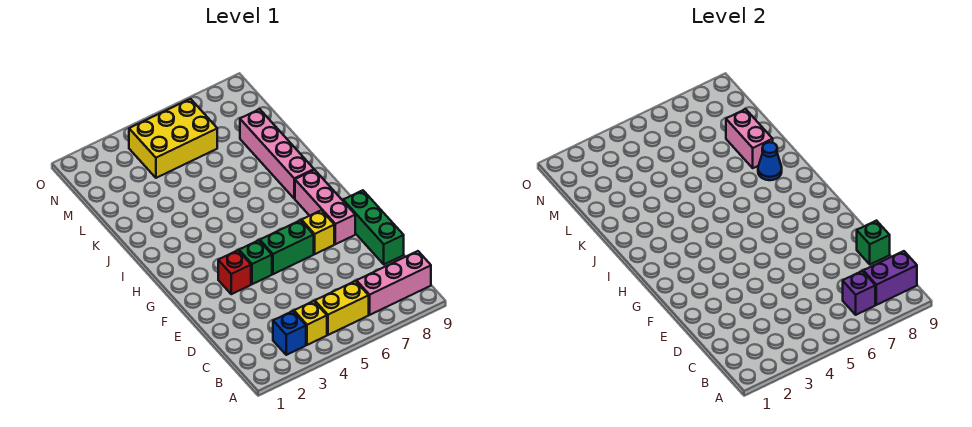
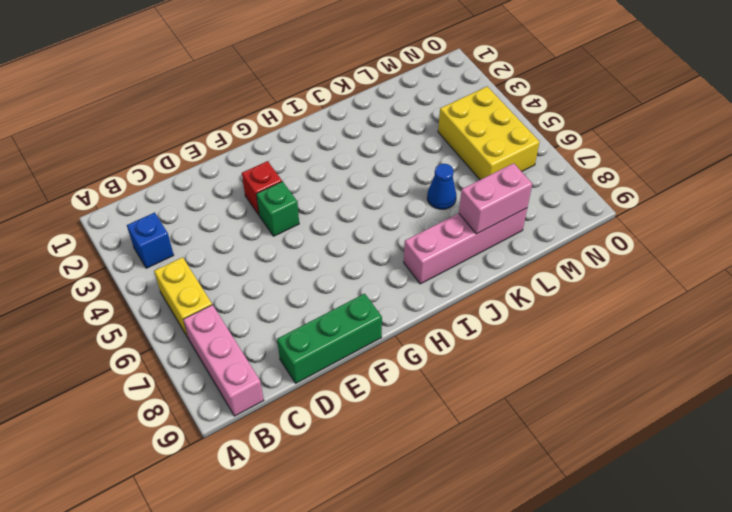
blue cone K6 level 1 -> blue cone J8 level 2
none -> yellow brick B4 level 1
none -> green brick F5:F6 level 1
none -> yellow brick F7 level 1

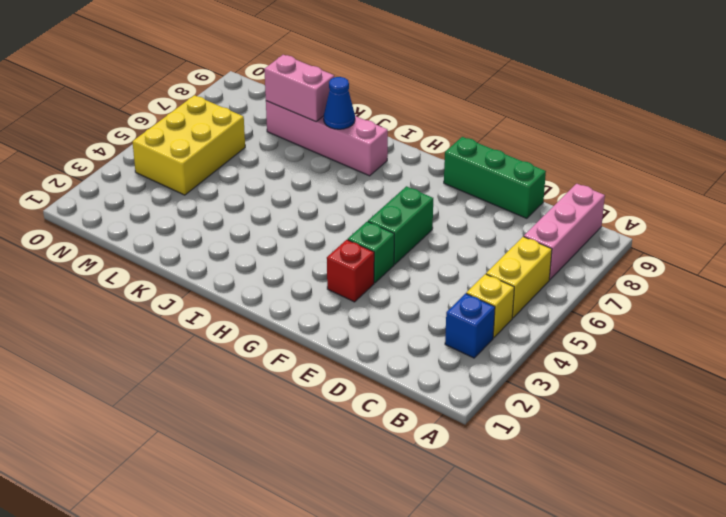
none -> yellow brick F7 level 1
none -> pink brick F8:H8 level 1
none -> purple brick B7 level 2

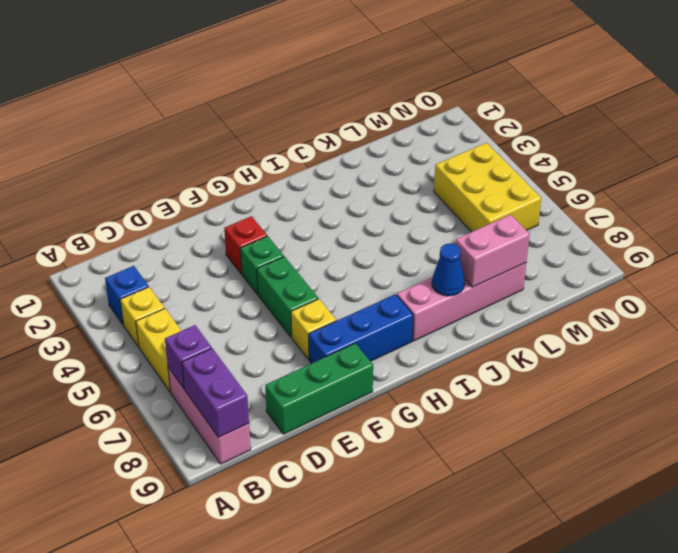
blue brick F8:H8 level 1 -> pink brick F8:H8 level 1
none -> green brick D9 level 2

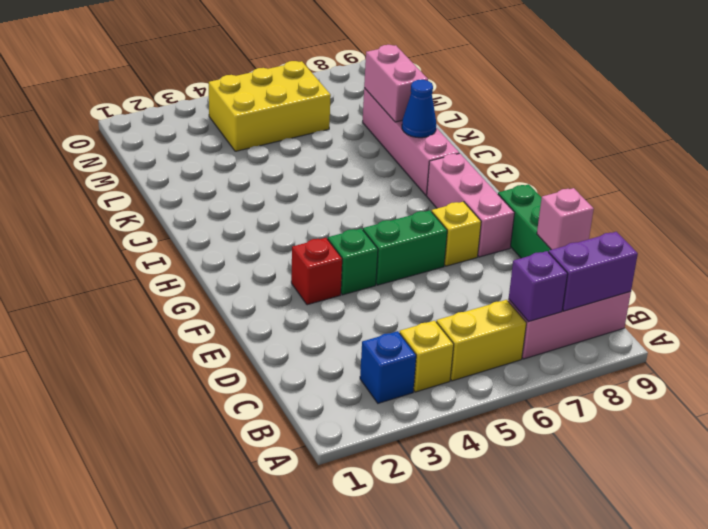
pink brick D9 level 2 -> green brick D9 level 2

